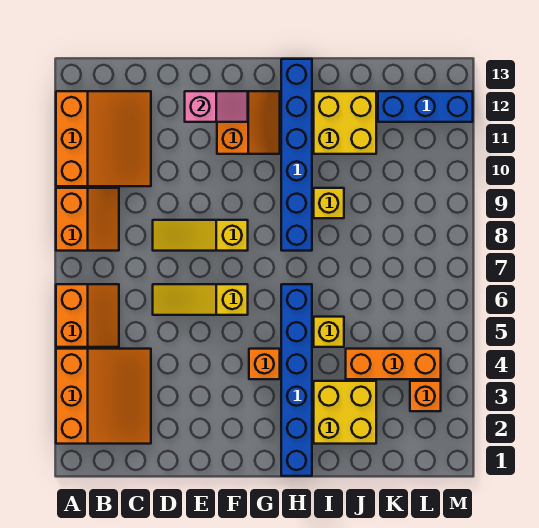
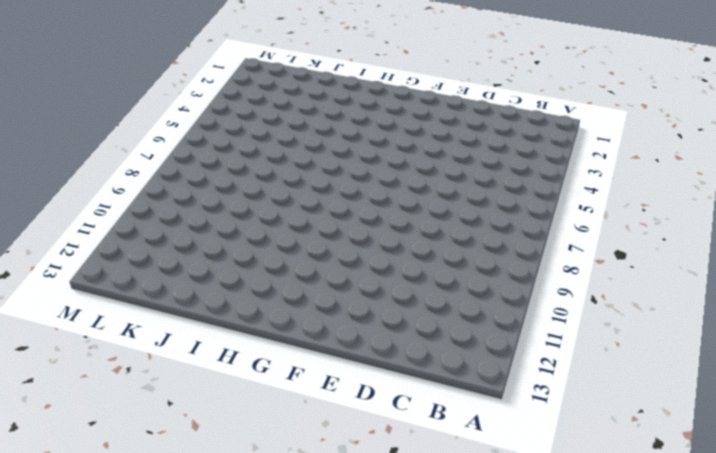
none -> orange slope A2:C4 level 1 top A
none -> orange slope A5:B6 level 1 top A
none -> orange slope A8:B9 level 1 top A

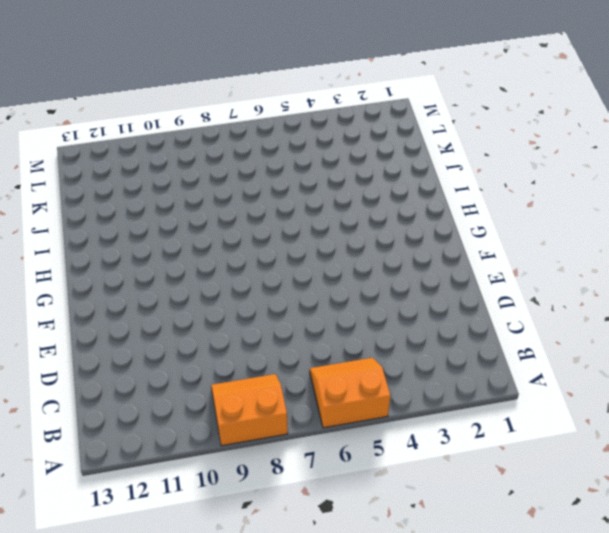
none -> orange slope A2:C4 level 1 top A
none -> orange slope A10:C12 level 1 top A
none -> yellow slope D6:F6 level 1 top F

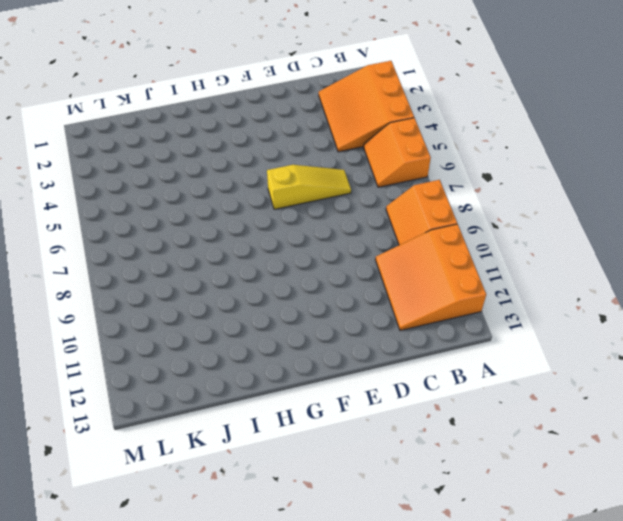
none -> yellow slope D8:F8 level 1 top F
none -> orange slope F11:G12 level 1 top F
none -> orange brick G4 level 1

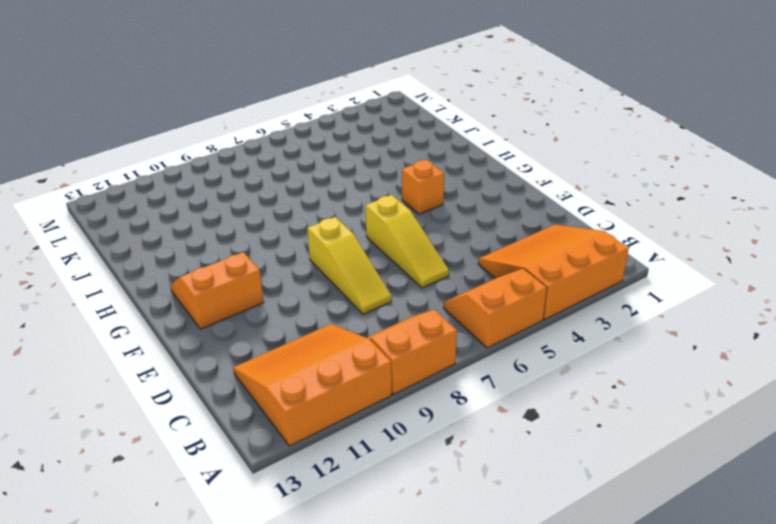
none -> blue brick H1:H6 level 1
none -> blue brick H8:H13 level 1
none -> yellow brick I2:J3 level 1

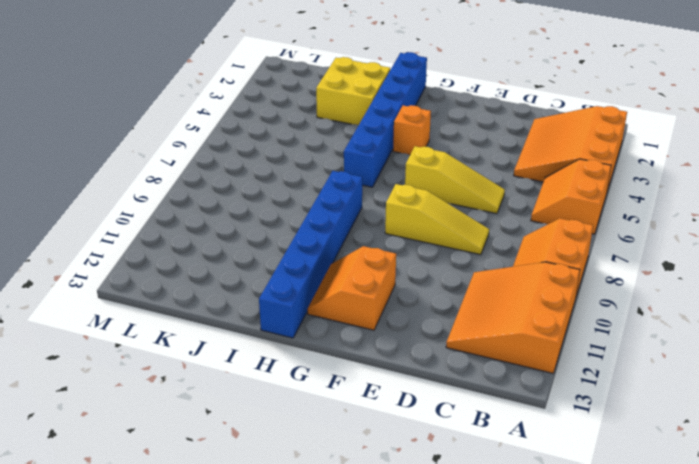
none -> yellow brick I5 level 1
none -> yellow brick I9 level 1
none -> yellow brick I11:J12 level 1

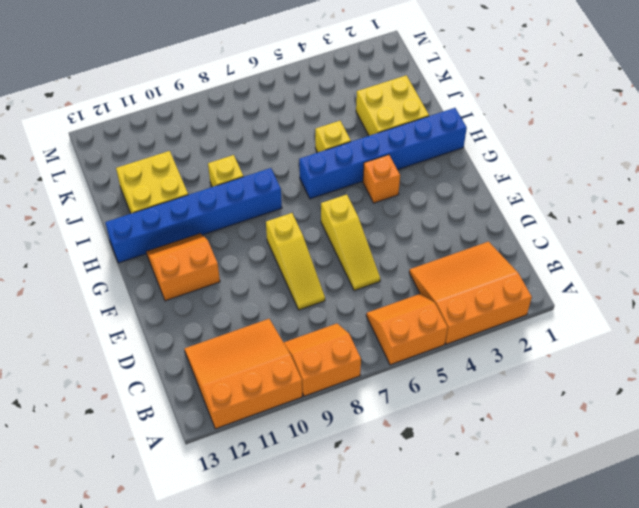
none -> orange brick J4:L4 level 1
none -> blue brick K12:M12 level 1
none -> orange brick L3 level 1

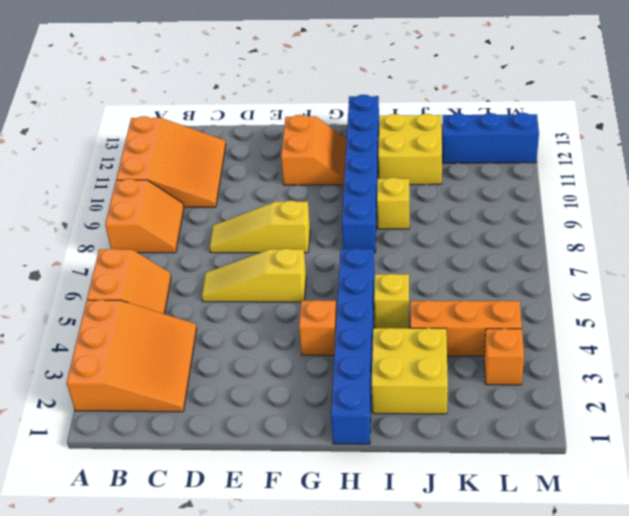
none -> pink slope E12:F12 level 2 top E

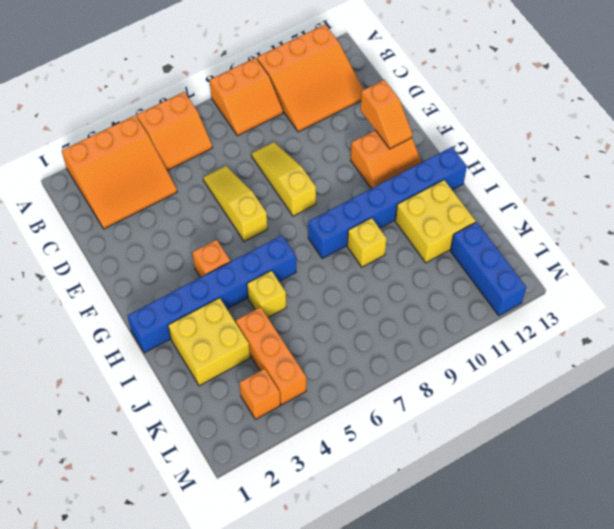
orange slope E12:F12 level 2 top E -> pink slope E12:F12 level 2 top E

